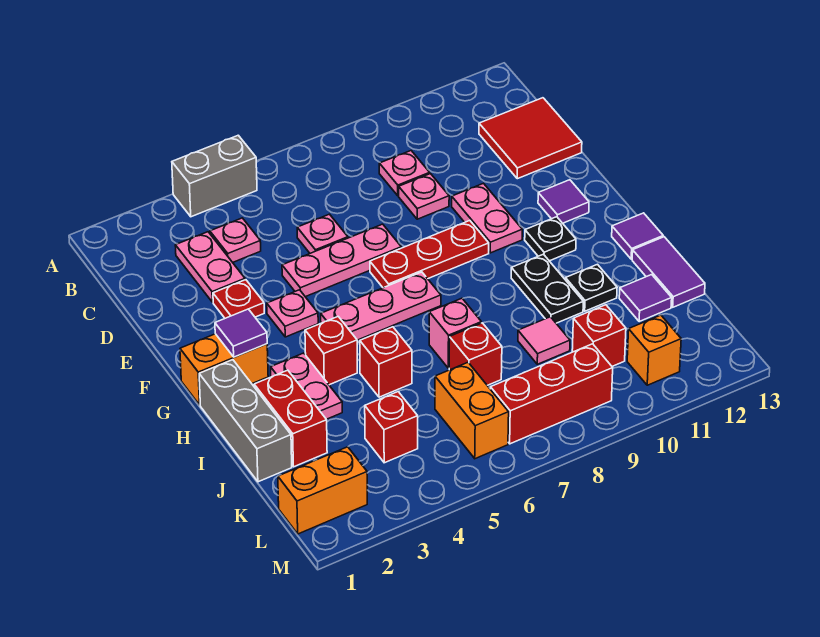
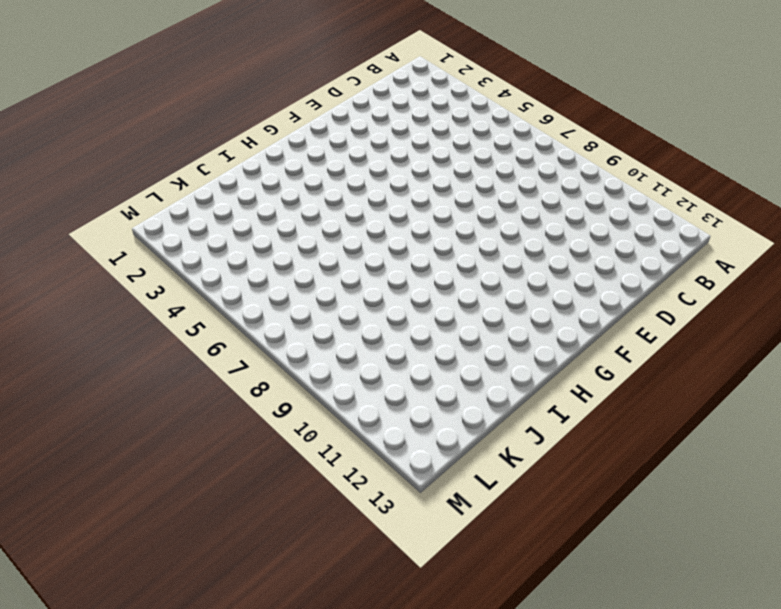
none -> grey brick A4:A5 level 1
none -> pink plate C3:D3 level 1
none -> pink plate C4 level 1
none -> pink plate C9 level 1

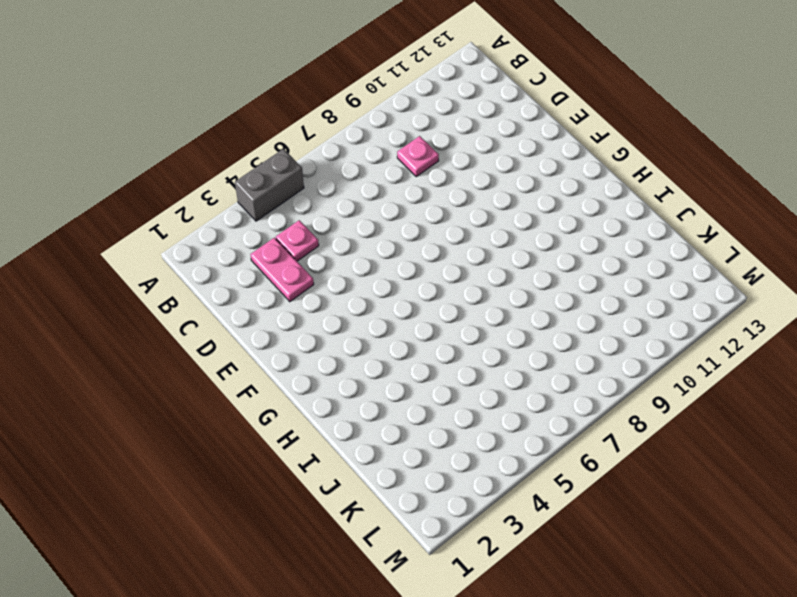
none -> red tile C12:D13 level 1
none -> pink plate D6 level 1
none -> pink plate D9 level 1
none -> red plate E3 level 1

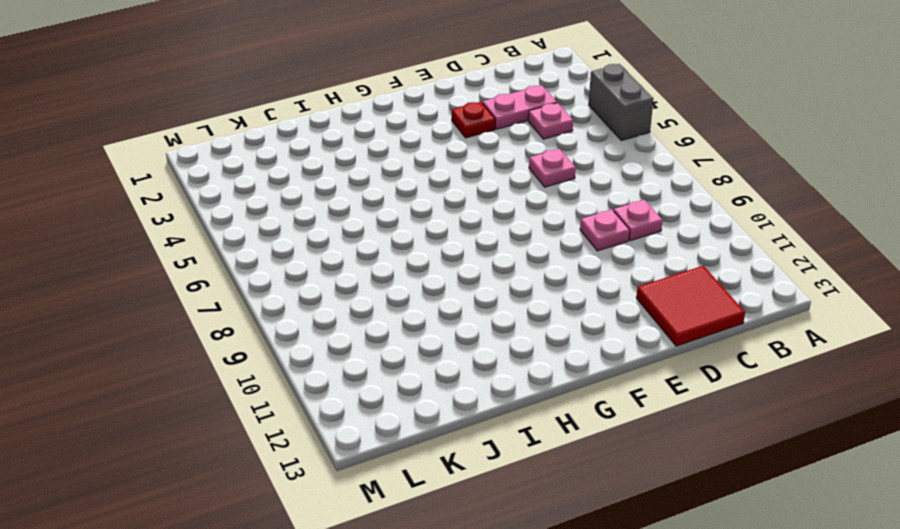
none -> pink plate E5:E7 level 1
none -> pink plate E10:F10 level 1
none -> pink plate F4 level 1
none -> red plate F7:F9 level 1

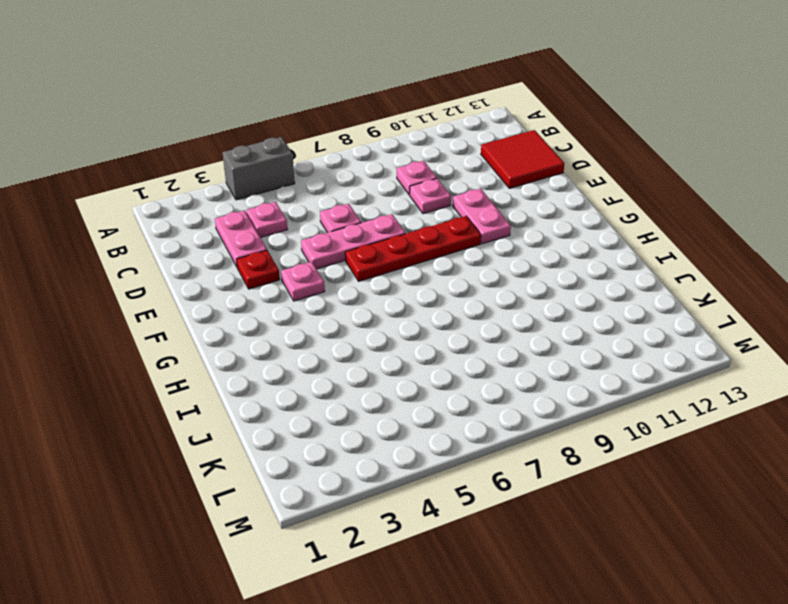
red plate F6:F9 level 1 -> red plate F7:F9 level 1
none -> purple tile F12 level 1
none -> orange brick G1:G2 level 1
none -> pink plate G5:G7 level 1
none -> black plate G11 level 1

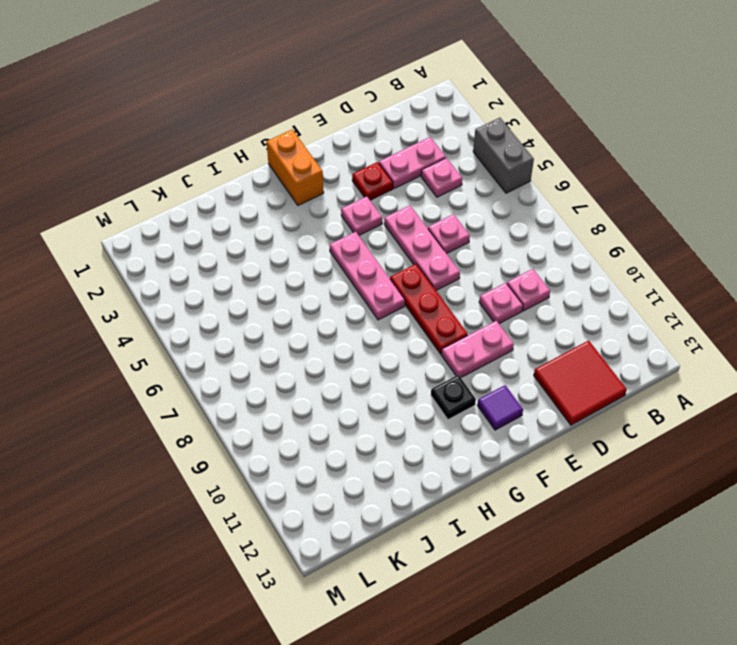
none -> grey brick H1:J1 level 1
none -> pink plate H3:I3 level 1
none -> red brick H4 level 1
none -> black plate H10:I10 level 1

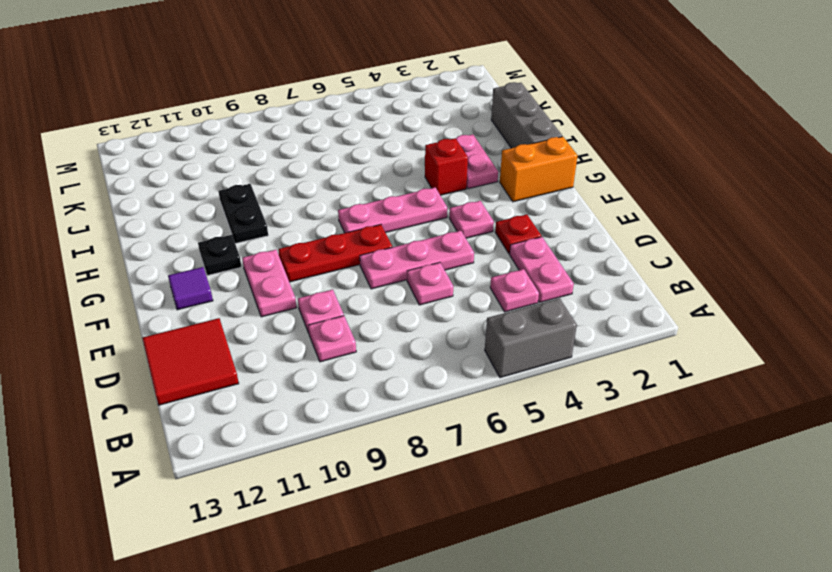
none -> purple tile H13 level 1
none -> red brick I2:J2 level 1
none -> red brick I5 level 1
none -> pink brick I7 level 1

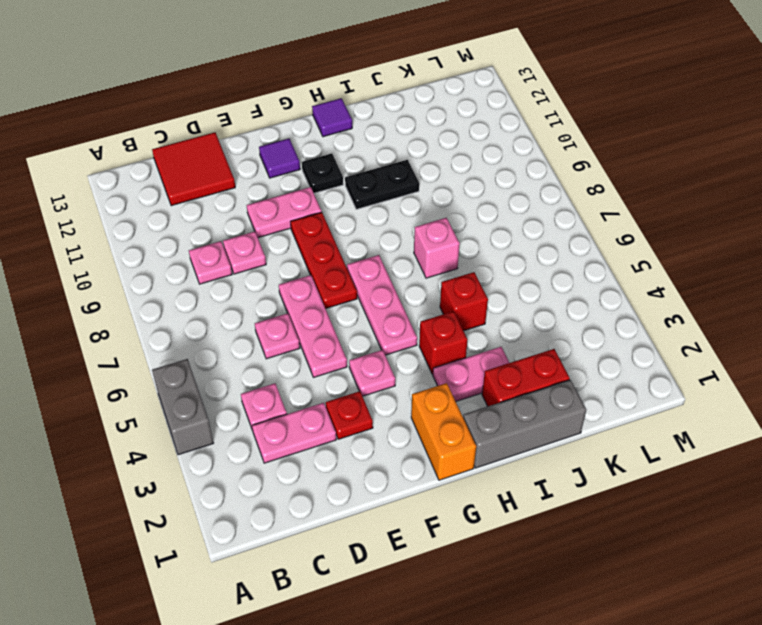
none -> black plate I11 level 1
none -> purple tile I13:J13 level 1
none -> red brick J7 level 1
none -> pink tile J9 level 1

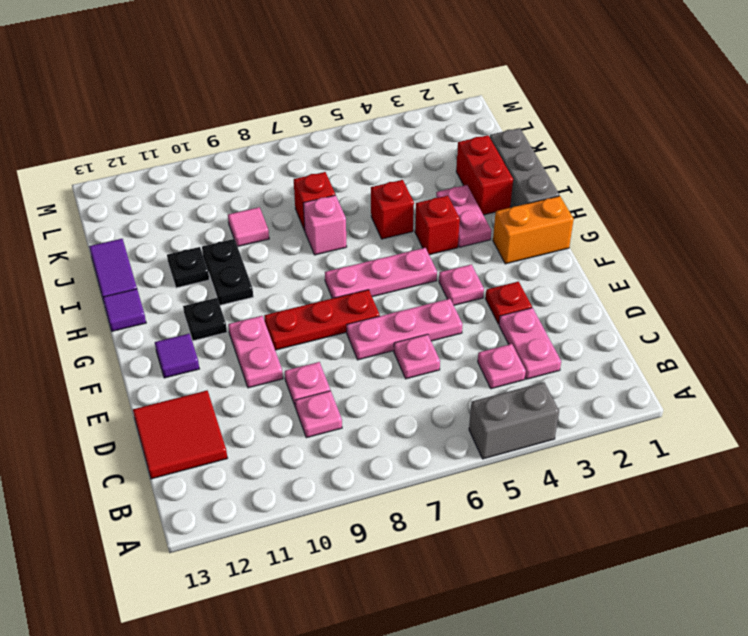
none -> purple tile J12 level 1
none -> red brick K4 level 1
none -> orange brick K6:L6 level 1
none -> red brick K10 level 1

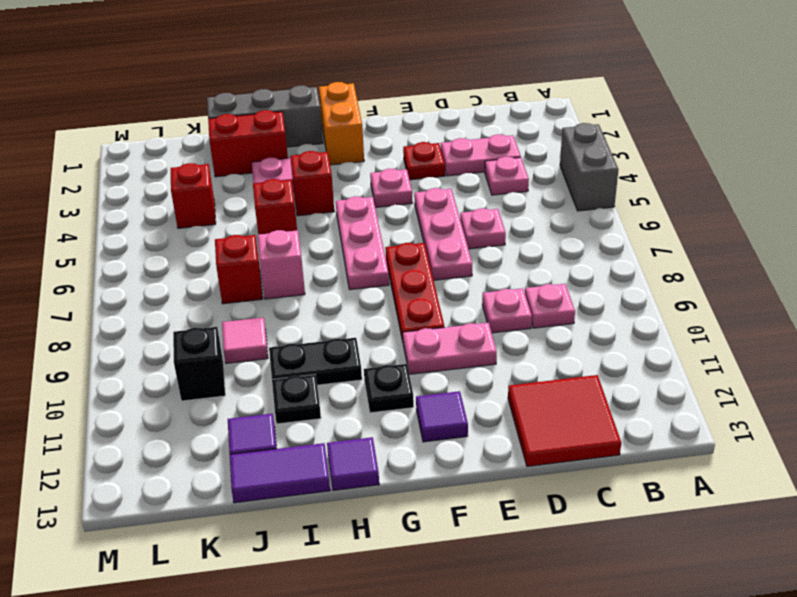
black brick K10 level 1 -> red brick K10 level 1
none -> orange brick K6:L6 level 1
none -> orange brick L1:L2 level 1
none -> red brick L7:L9 level 1
none -> orange brick L11 level 1

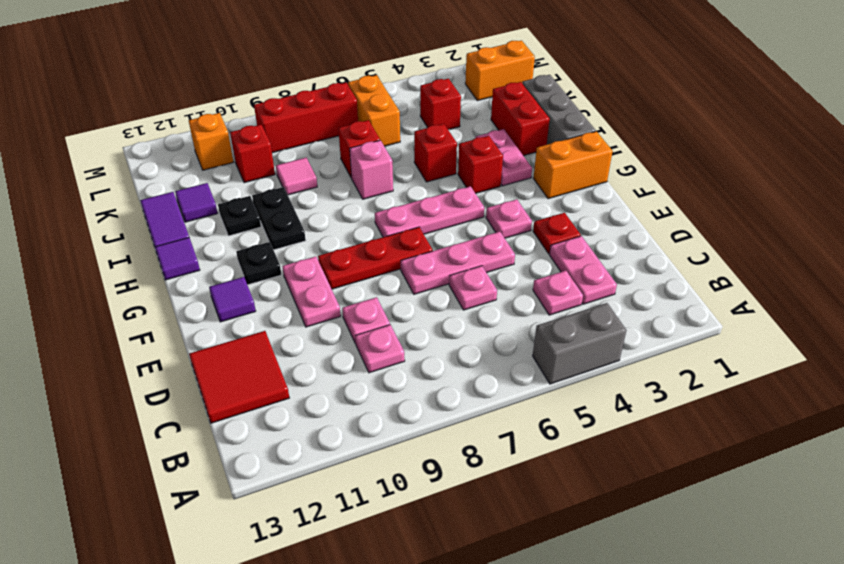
none -> purple tile G2 level 2

